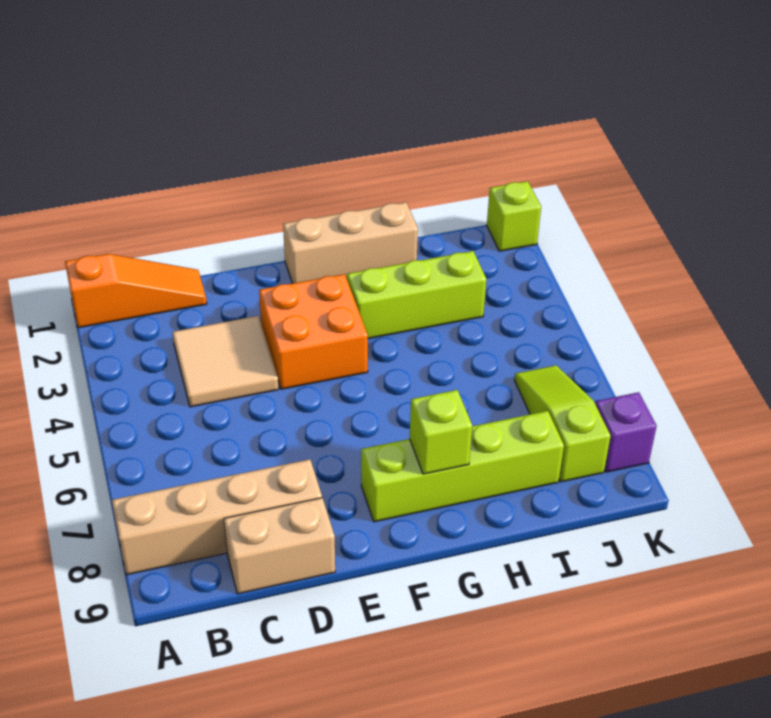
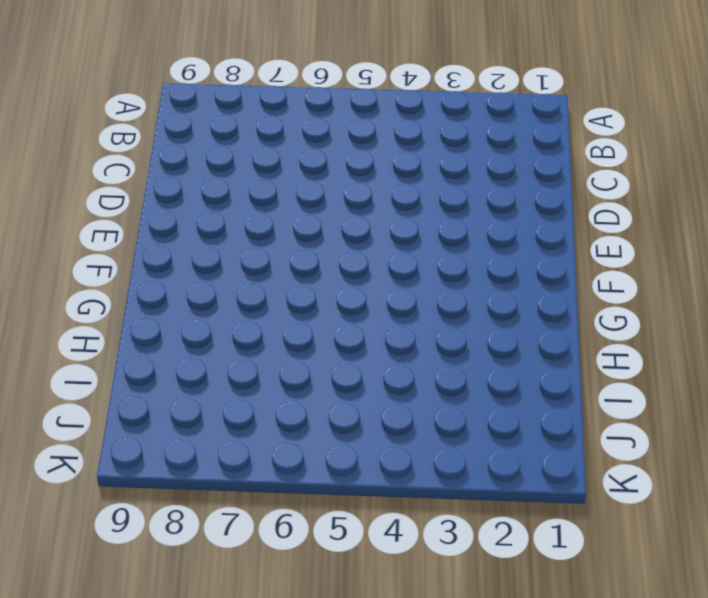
none -> orange slope A1:C1 level 1 top A
none -> tan brick A8:D8 level 1
none -> tan tile C3:D4 level 1

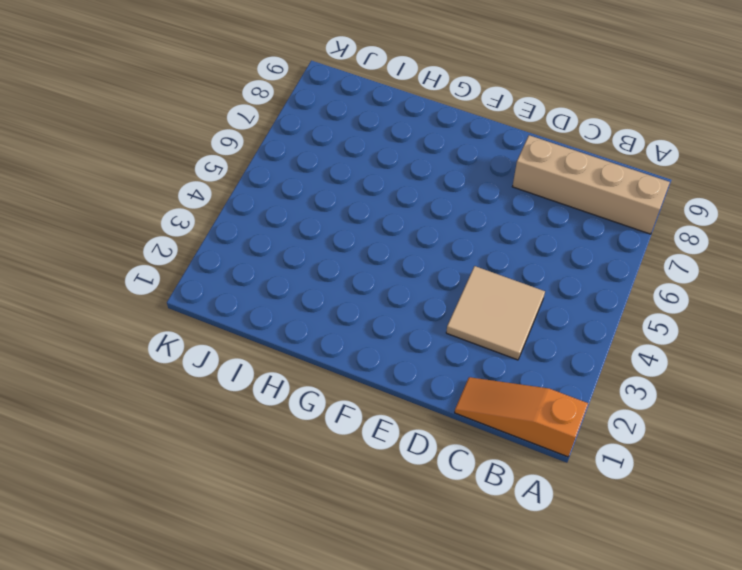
none -> tan brick C9:D9 level 1
none -> orange brick E3:F4 level 1
none -> tan brick F1:H1 level 1

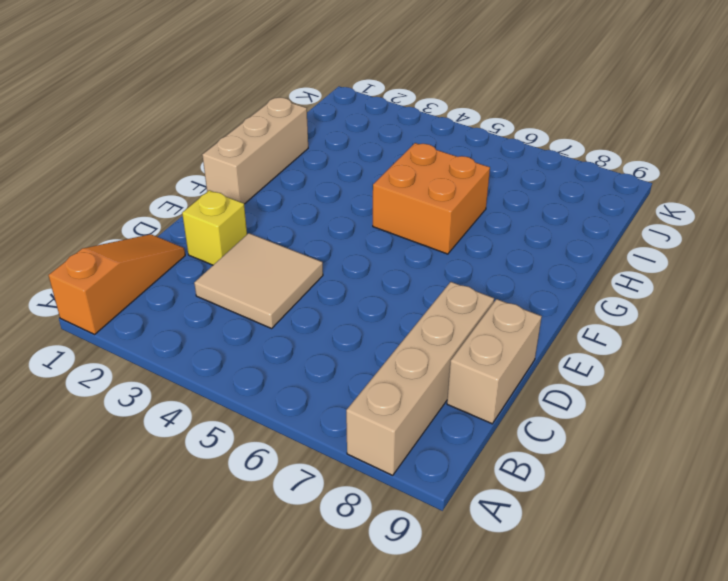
yellow brick D2 level 1 -> none
orange brick G5:H6 level 1 -> orange brick E3:F4 level 1
none -> lime brick F8:I8 level 1
none -> lime brick G3:I3 level 1
none -> lime slope J6:J8 level 1 top 8

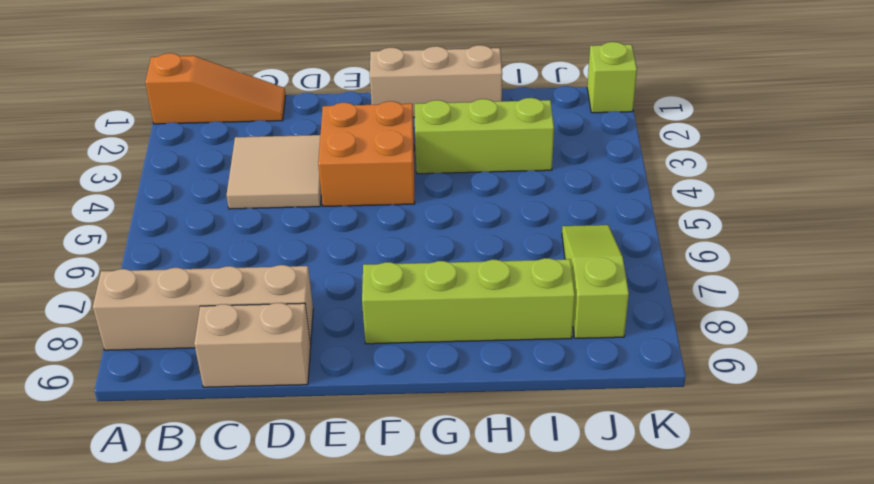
none -> purple brick K8 level 1
none -> lime brick G8 level 2

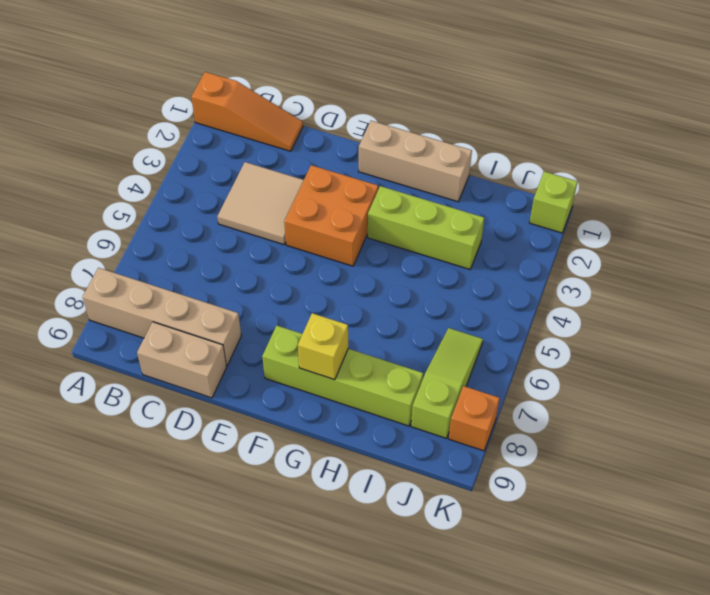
yellow brick G8 level 2 -> lime brick G8 level 2
orange brick K8 level 1 -> purple brick K8 level 1

